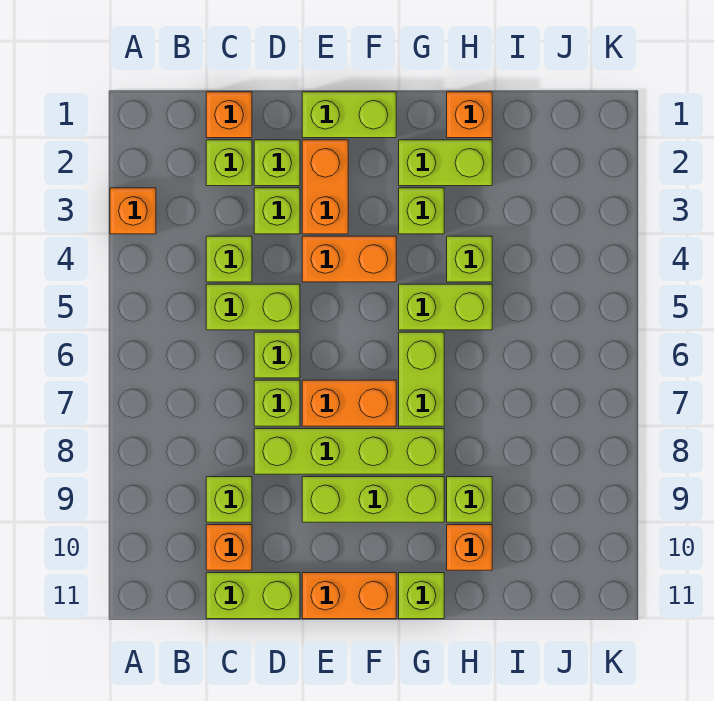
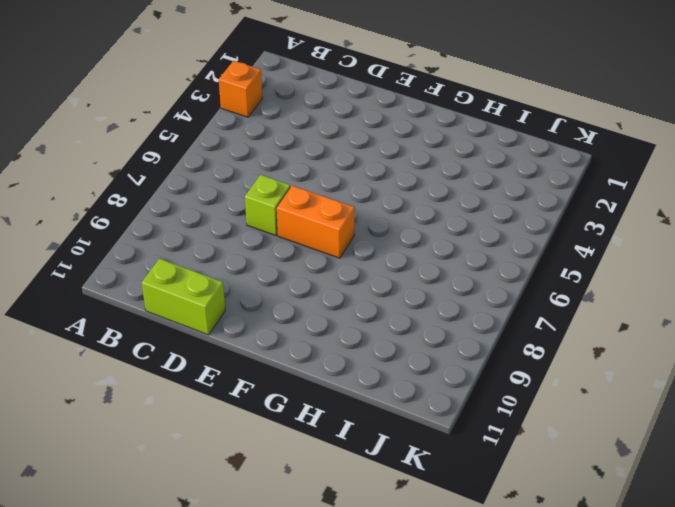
none -> orange brick C1 level 1
none -> lime brick C2 level 1
none -> lime brick C4 level 1

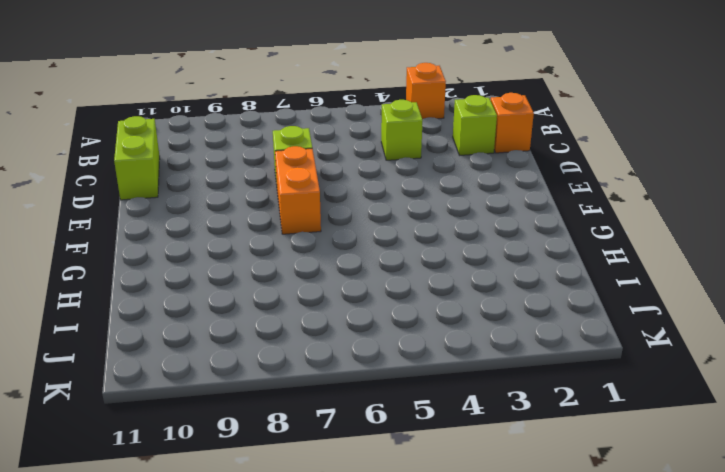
none -> lime brick C5:D5 level 1
none -> lime brick C9 level 1
none -> orange brick C10 level 1

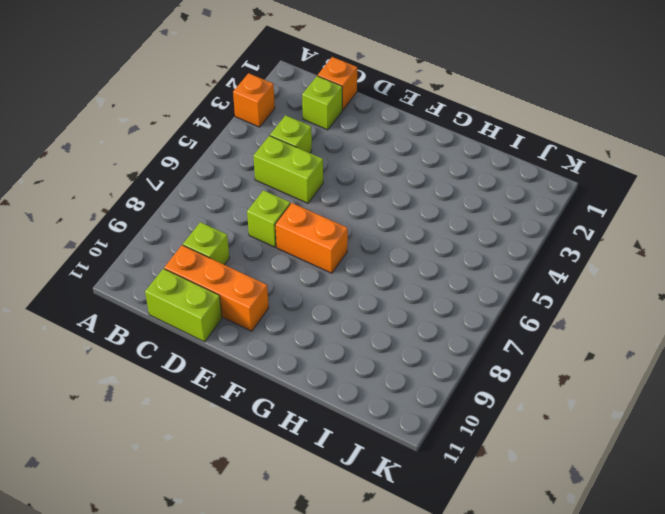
orange brick C10:E10 level 1 -> orange brick C10 level 1
none -> lime brick D2 level 1
none -> lime brick D3 level 1
none -> lime brick D6 level 1

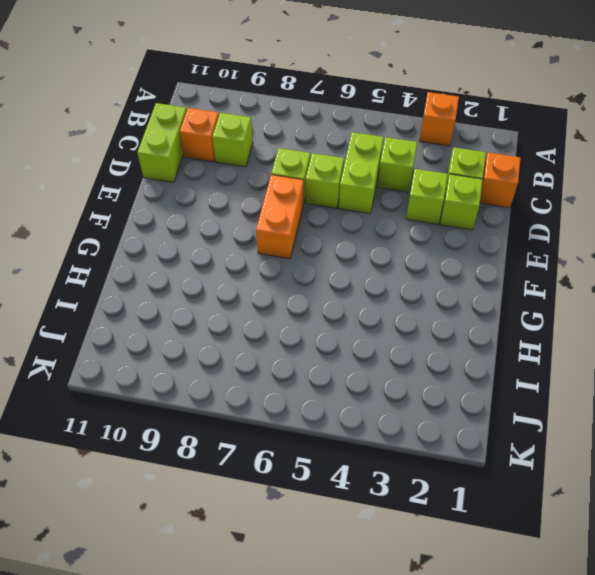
none -> lime brick D8:G8 level 1
none -> lime brick E1:F1 level 1
none -> orange brick E2:E3 level 1

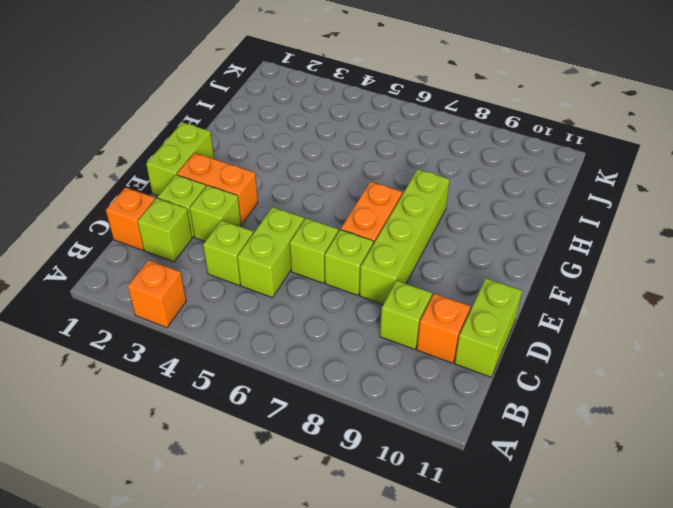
none -> orange brick E4:F4 level 1
none -> lime brick E9:G9 level 1
none -> orange brick E11:F11 level 1

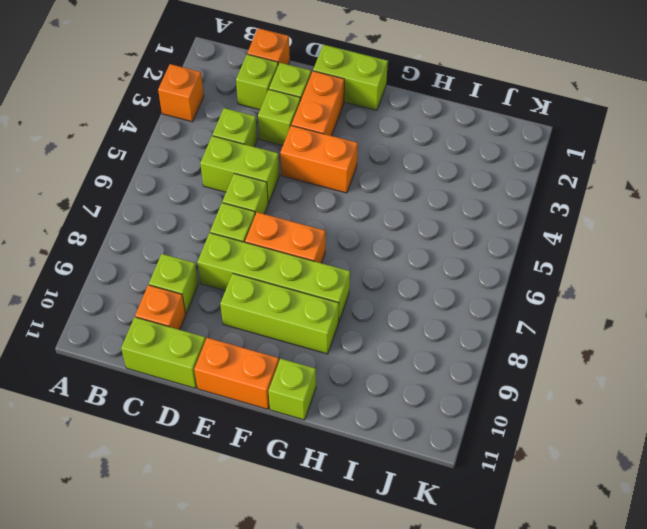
none -> lime brick G2:H2 level 1
none -> lime brick G3 level 1
none -> lime brick G5:H5 level 1

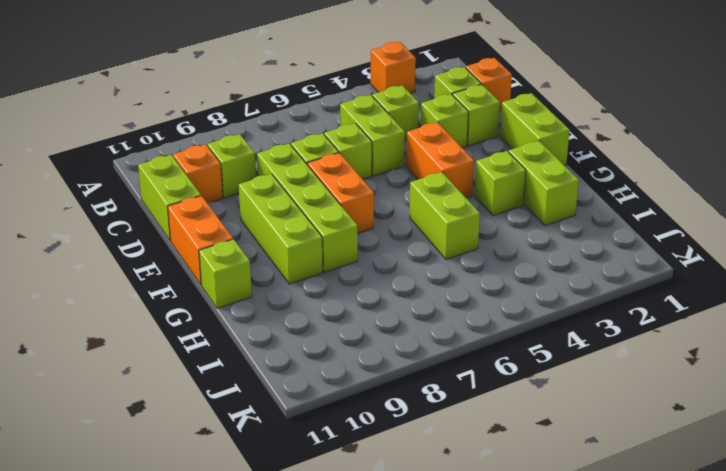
none -> orange brick E2:E3 level 1
none -> lime brick G6:G7 level 1
none -> orange brick H1 level 1

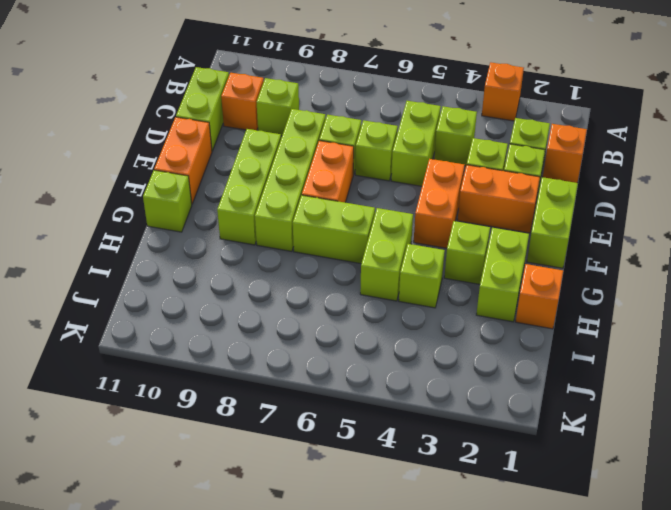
none -> lime brick H9 level 1
none -> orange brick H10 level 1

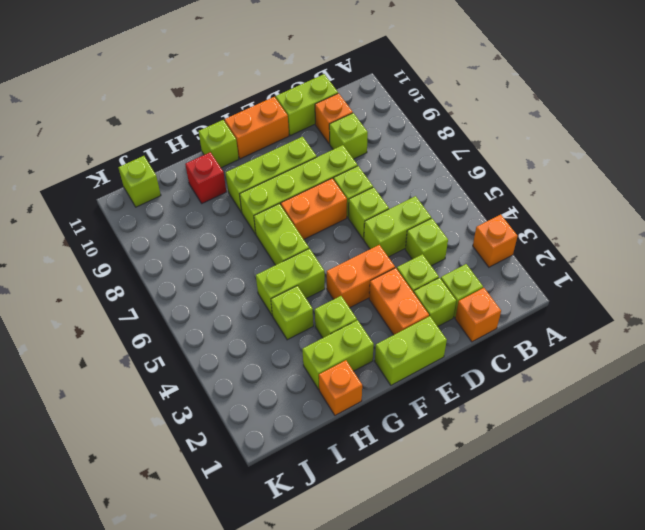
red brick H10 level 1 -> orange brick H10 level 1
lime brick J11 level 1 -> lime brick H9 level 1

